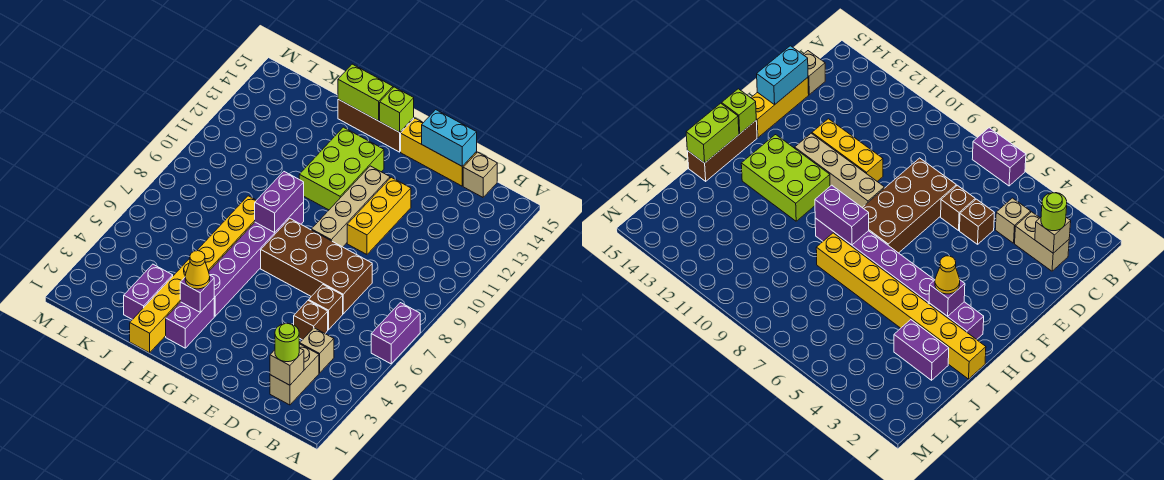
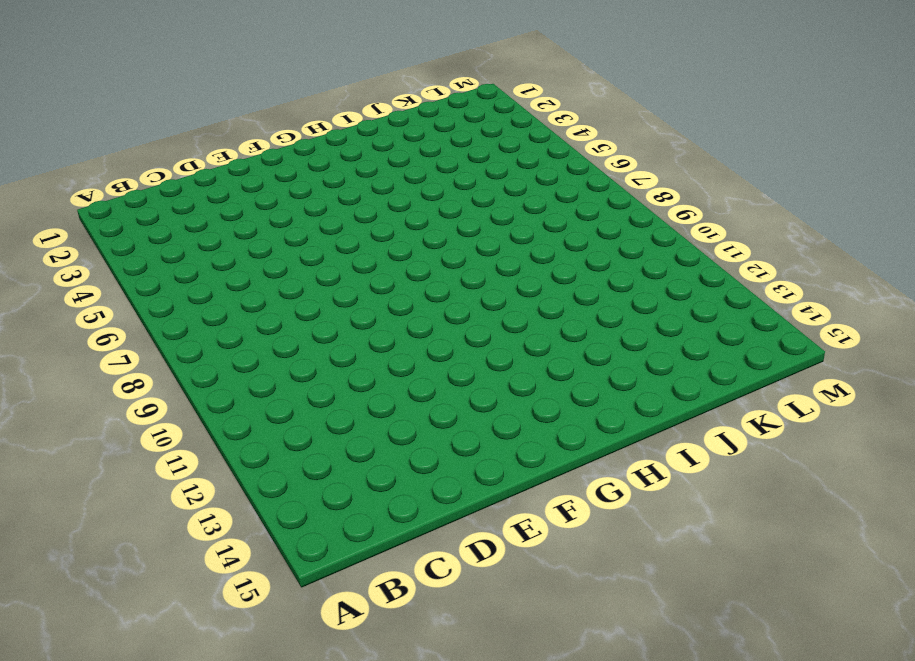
none -> purple brick A6:A7 level 1
none -> tan brick C2:C3 level 1
none -> tan brick C4 level 1

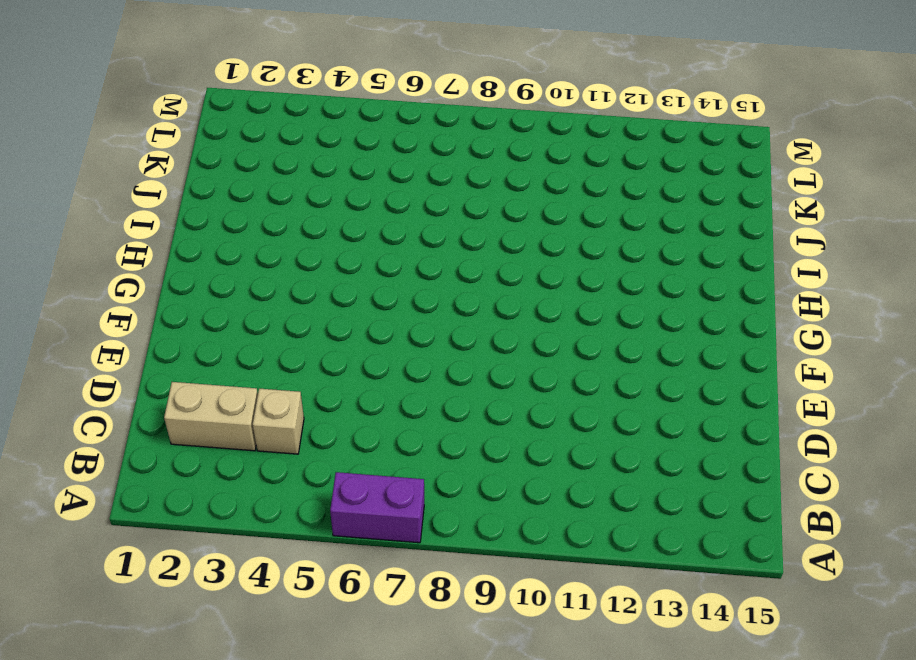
none -> tan brick C15 level 1
none -> brown brick D5 level 1
none -> brown brick D6 level 1

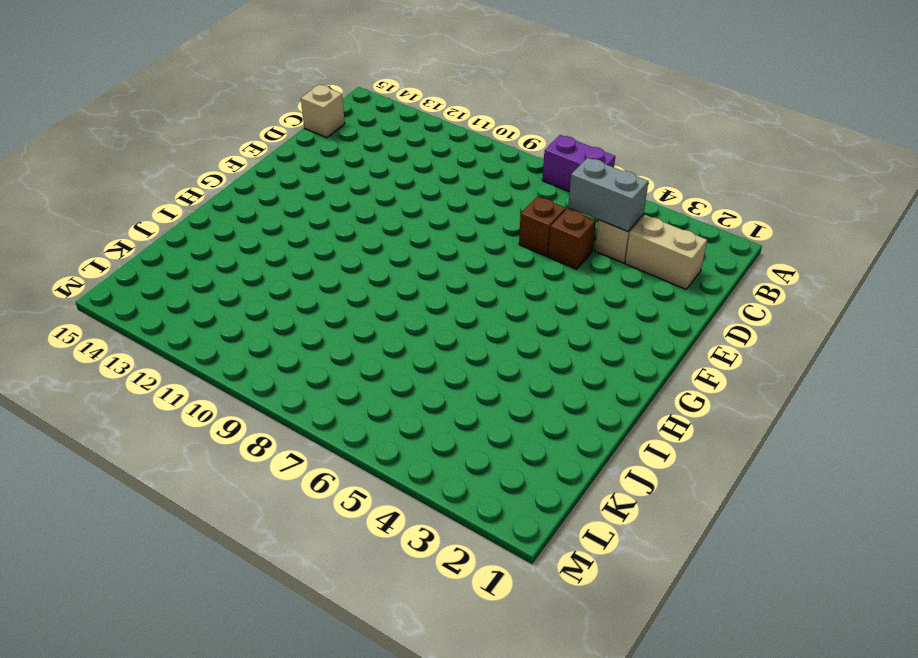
grey brick C4:C5 level 2 -> none
none -> brown brick D7:G8 level 1
none -> yellow brick D15:F15 level 1
none -> yellow brick E10:E12 level 1

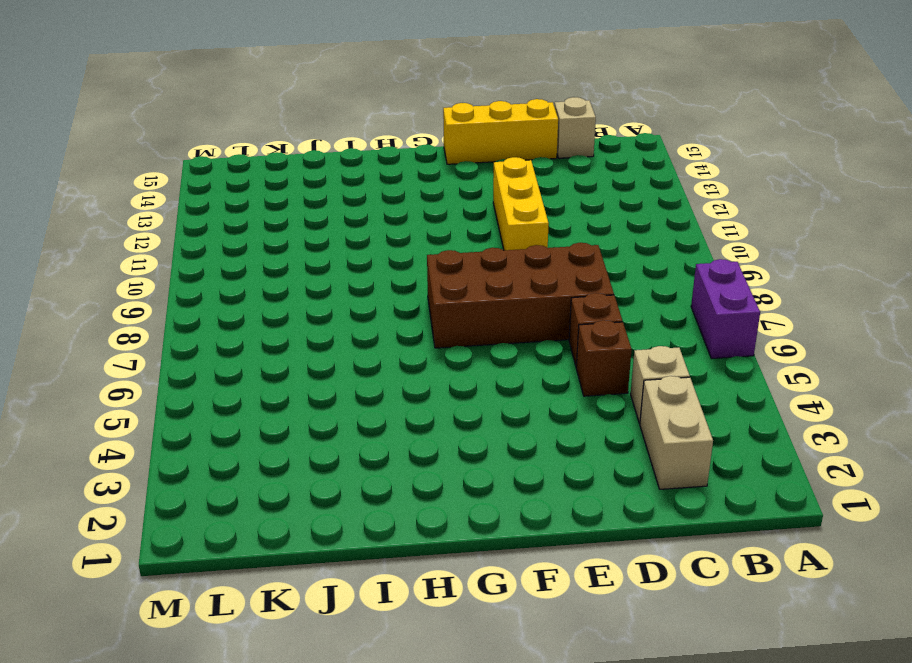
none -> tan brick F9:F12 level 1
none -> lime brick G11:H13 level 1
none -> brown brick G15:I15 level 1

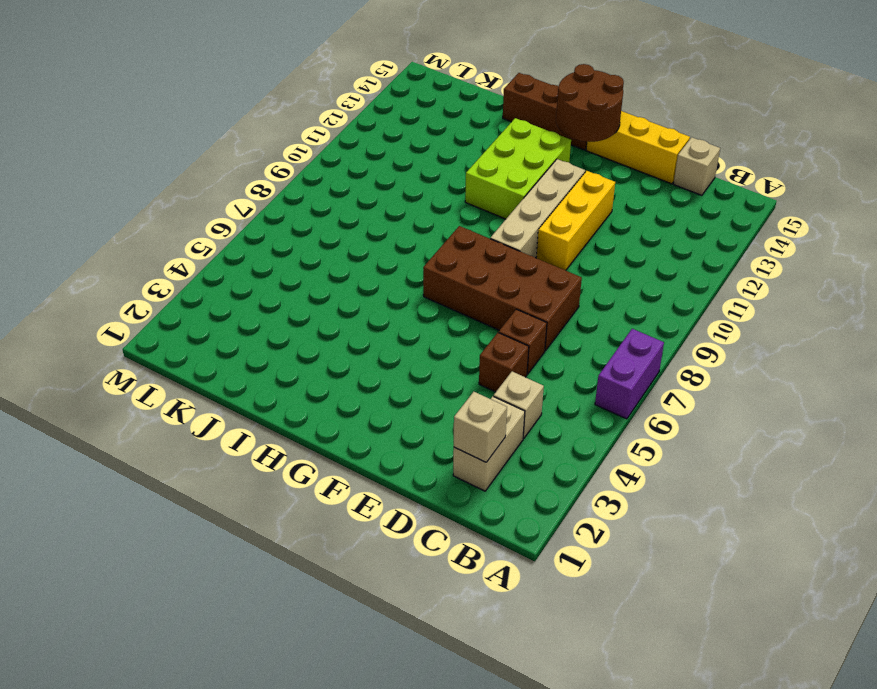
brown round brick F14:G15 level 2 -> lime brick G15 level 2
none -> purple brick H2:H3 level 1
none -> purple brick H4:H9 level 1
none -> yellow brick I1:I8 level 1

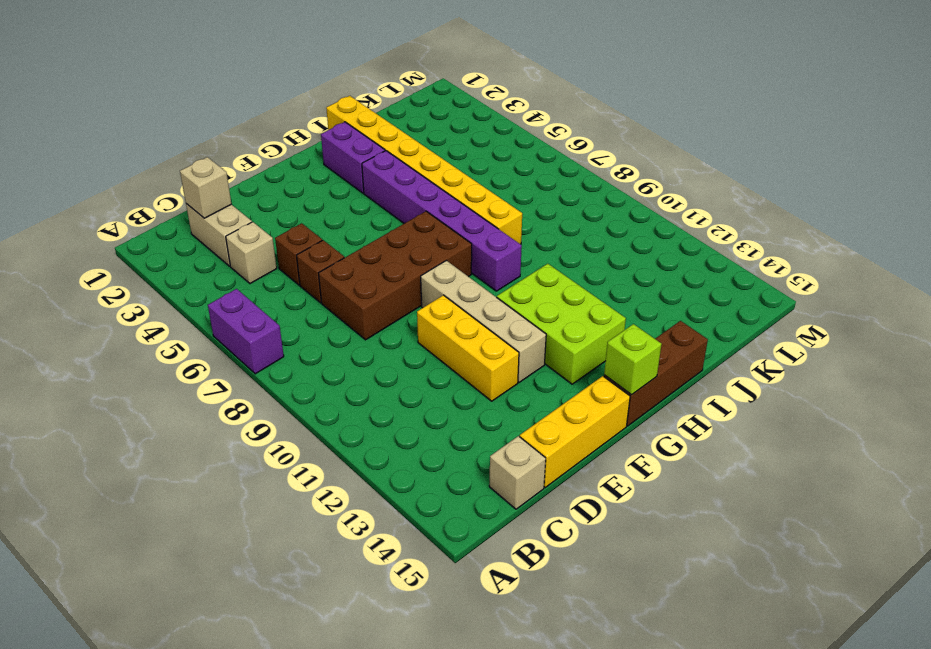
none -> purple brick J2:J3 level 1
none -> cyan brick D15:E15 level 2
none -> purple brick H3 level 2

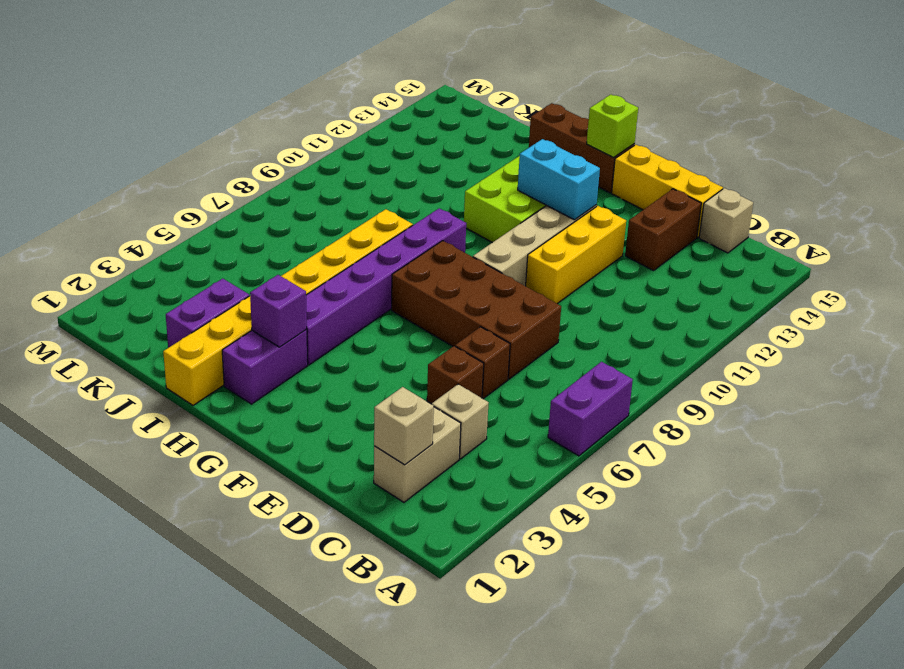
brown brick D13:D14 level 1 -> none
cyan brick F12:G12 level 2 -> cyan brick D15:E15 level 2
none -> purple brick H8:H9 level 2
none -> lime brick H15:I15 level 2
none -> lime round brick C2 level 3

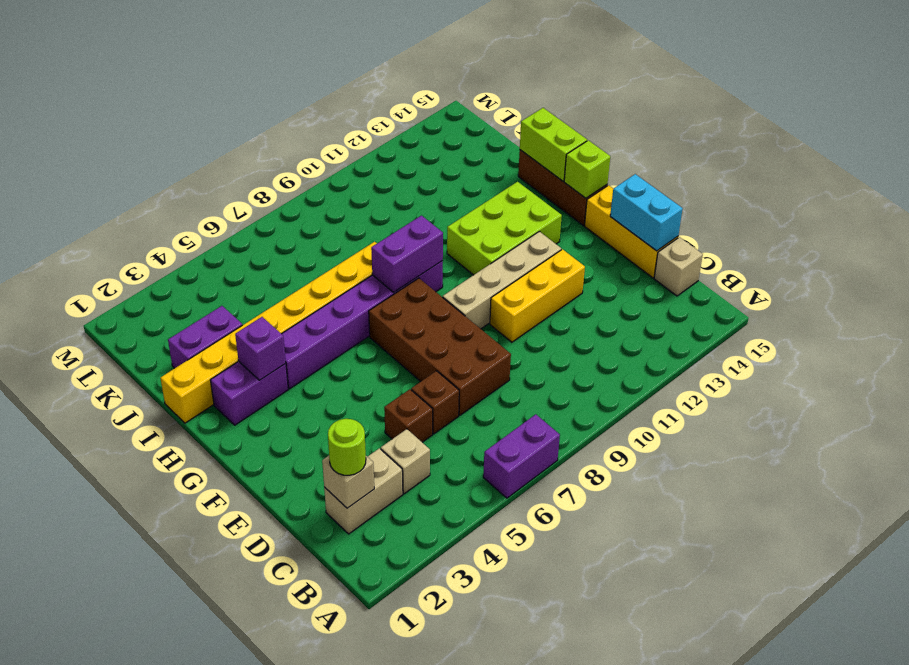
none -> yellow cone H3 level 3

